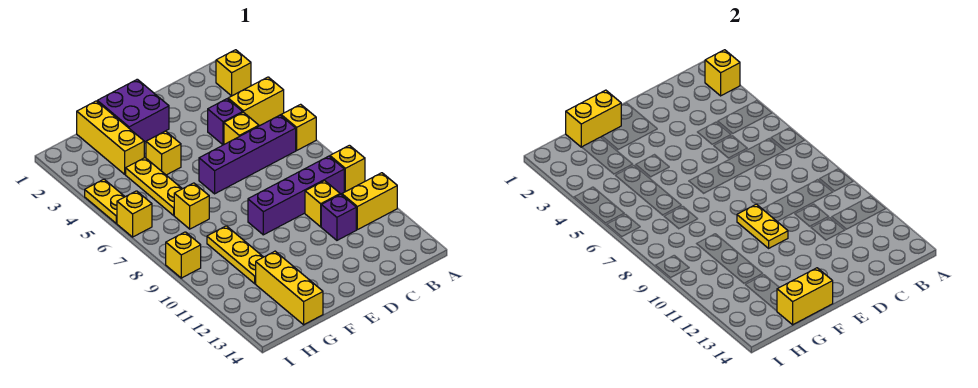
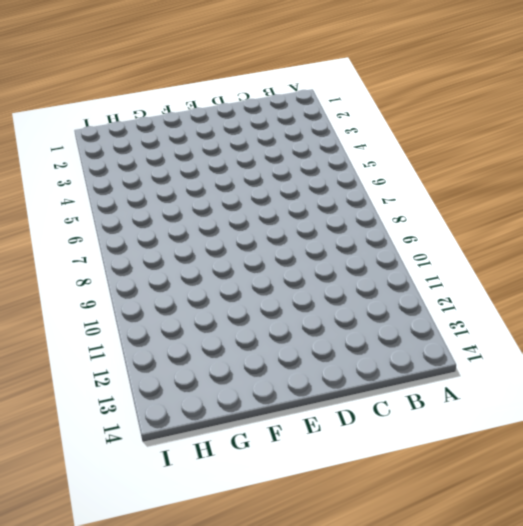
none -> yellow brick A2 level 1
none -> yellow brick A4:B4 level 1
none -> yellow brick A6 level 1

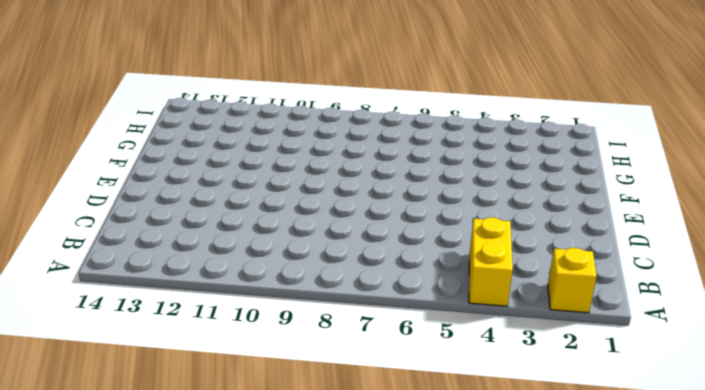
none -> yellow brick A6 level 1
none -> yellow brick A9 level 1
none -> yellow brick A11:B11 level 1

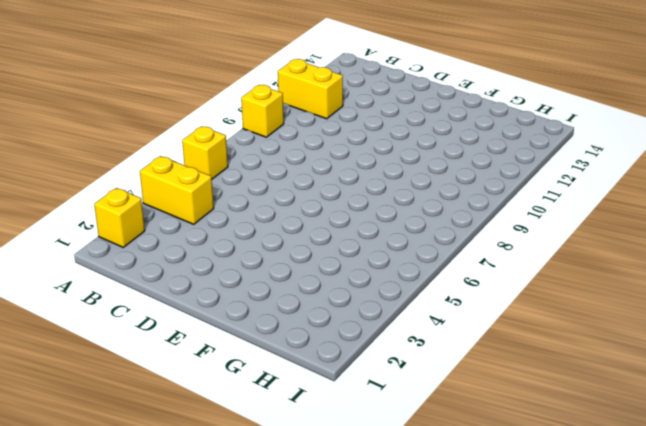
none -> purple brick B6:E6 level 1
none -> purple brick B9:E9 level 1
none -> purple brick C4 level 1

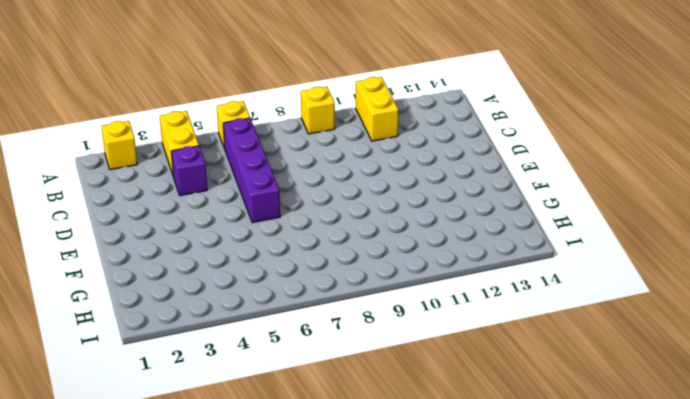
none -> purple brick B9:E9 level 1
none -> yellow brick C5 level 1
none -> yellow brick C10 level 1

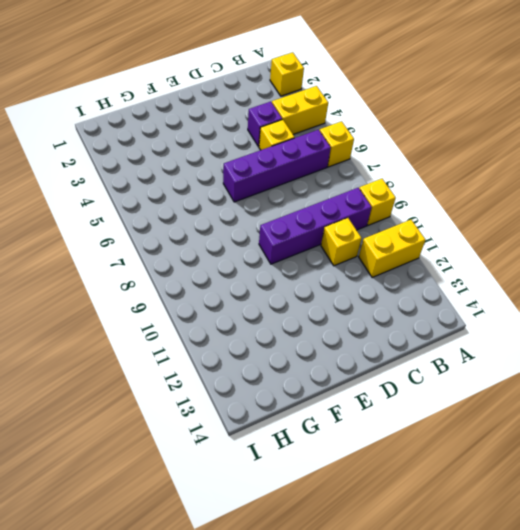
none -> purple brick C11 level 1
none -> purple brick E1:F2 level 1
none -> yellow brick F4 level 1

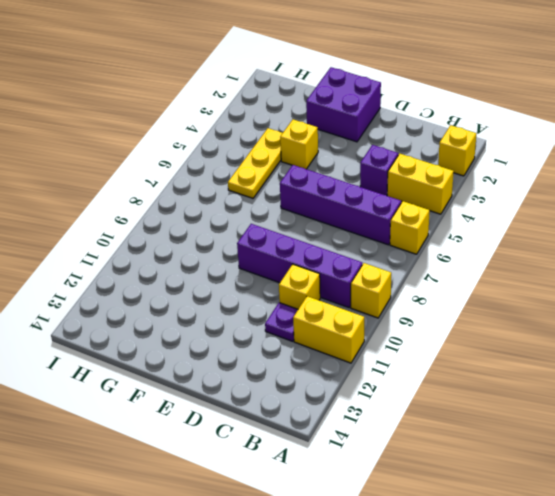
purple plate C11 level 1 -> purple brick C11 level 1
none -> yellow brick C5 level 1
none -> yellow brick G1:G3 level 1
none -> yellow brick G7 level 1

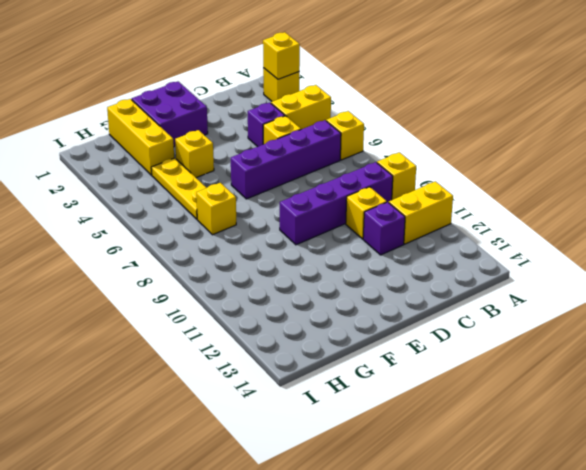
none -> yellow plate G9:G11 level 1
none -> yellow brick G12:G14 level 1
none -> yellow plate I4:I5 level 1

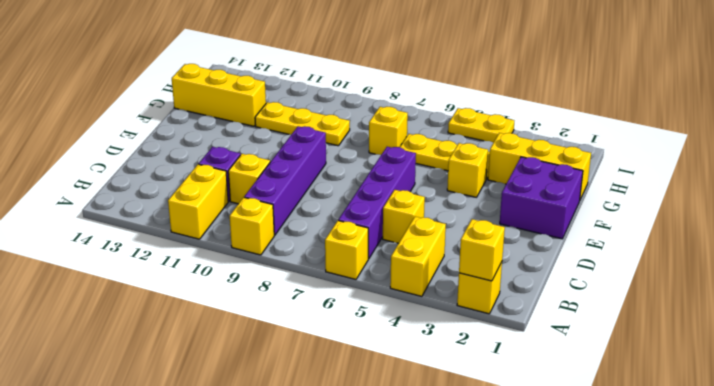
none -> purple brick C4 level 1
none -> yellow brick I6 level 1
none -> yellow brick I9 level 1

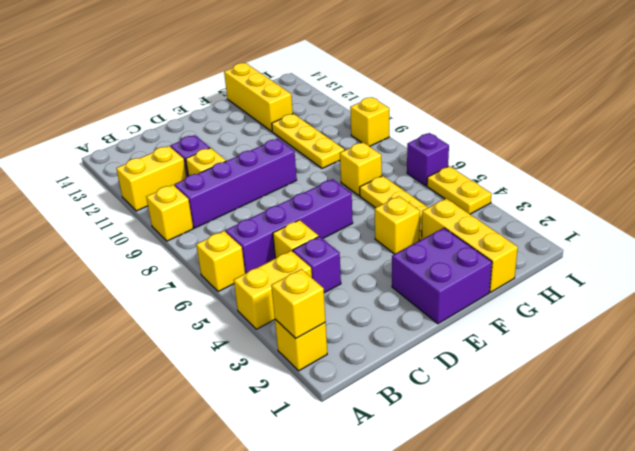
purple brick I6 level 1 -> yellow brick I6 level 1
none -> yellow plate E9:E10 level 2
none -> yellow brick F1:G1 level 2
none -> yellow brick F14:G14 level 2

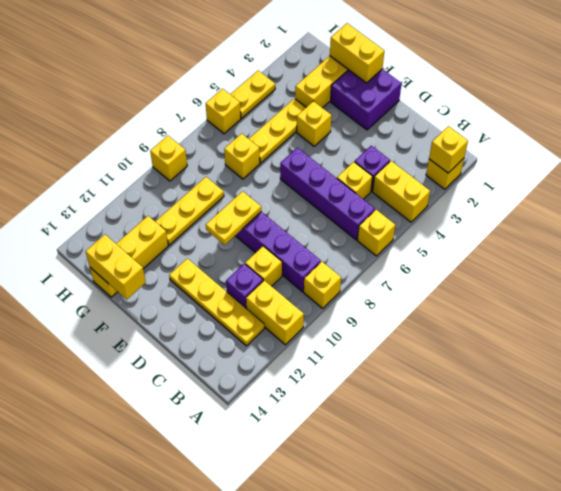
yellow plate B12:E12 level 1 -> none

